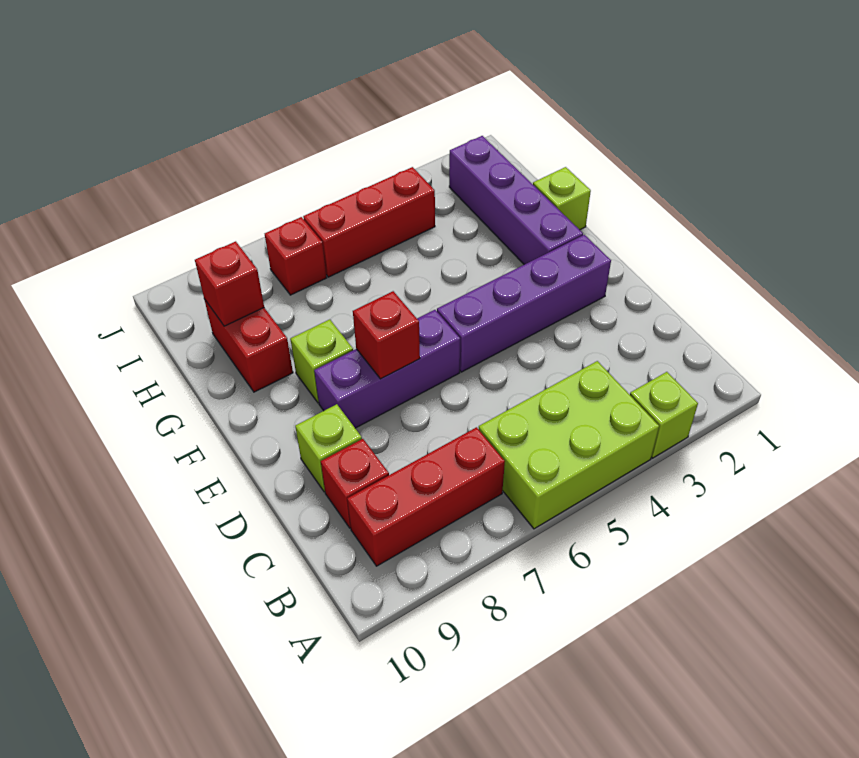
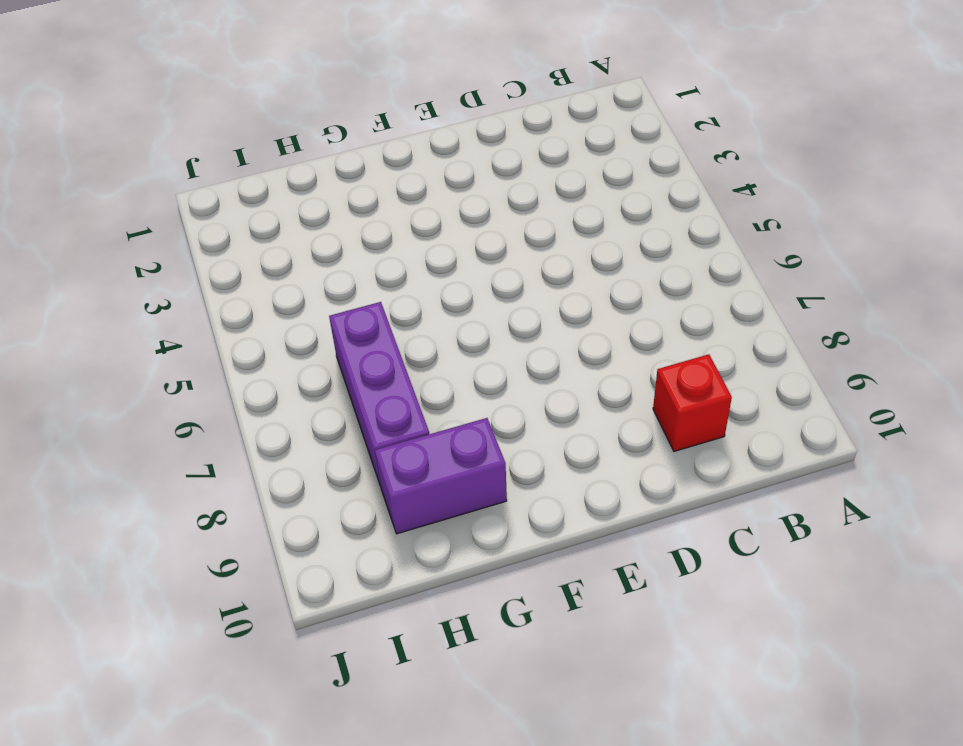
purple brick G9:H9 level 1 -> red brick G9:H9 level 1
purple brick H6:H8 level 1 -> purple brick E6:E8 level 1
none -> lime brick A3 level 1
none -> lime brick A4:B6 level 1
none -> red brick B7:B9 level 1

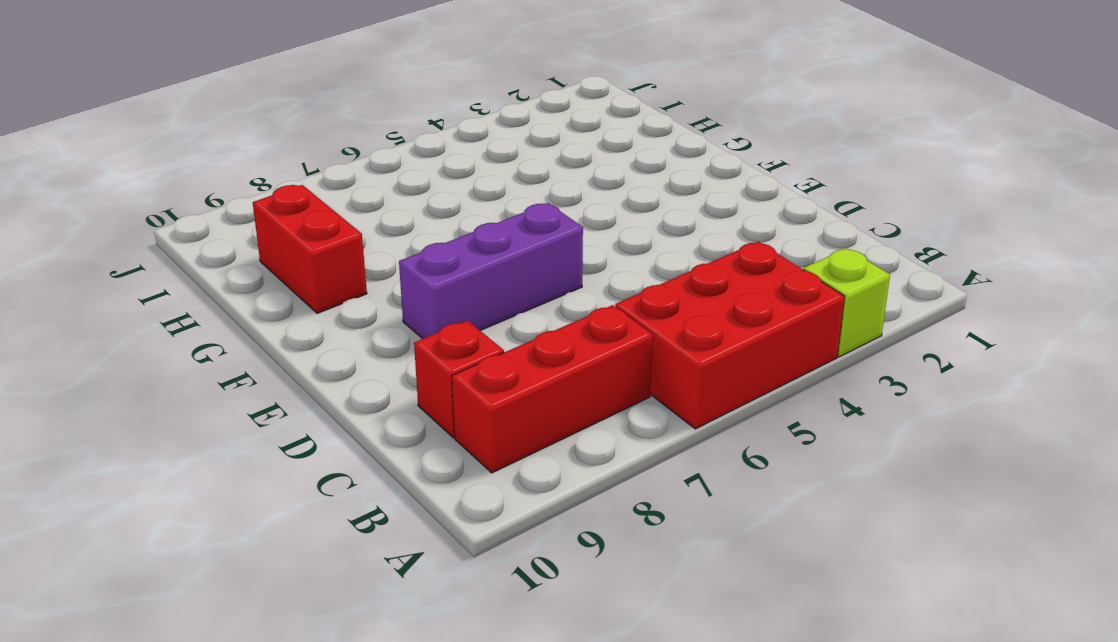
red brick A4:B6 level 1 -> lime brick A4:B6 level 1
none -> lime brick D9 level 1
none -> purple brick E2:E5 level 1
none -> purple brick F2:I2 level 1

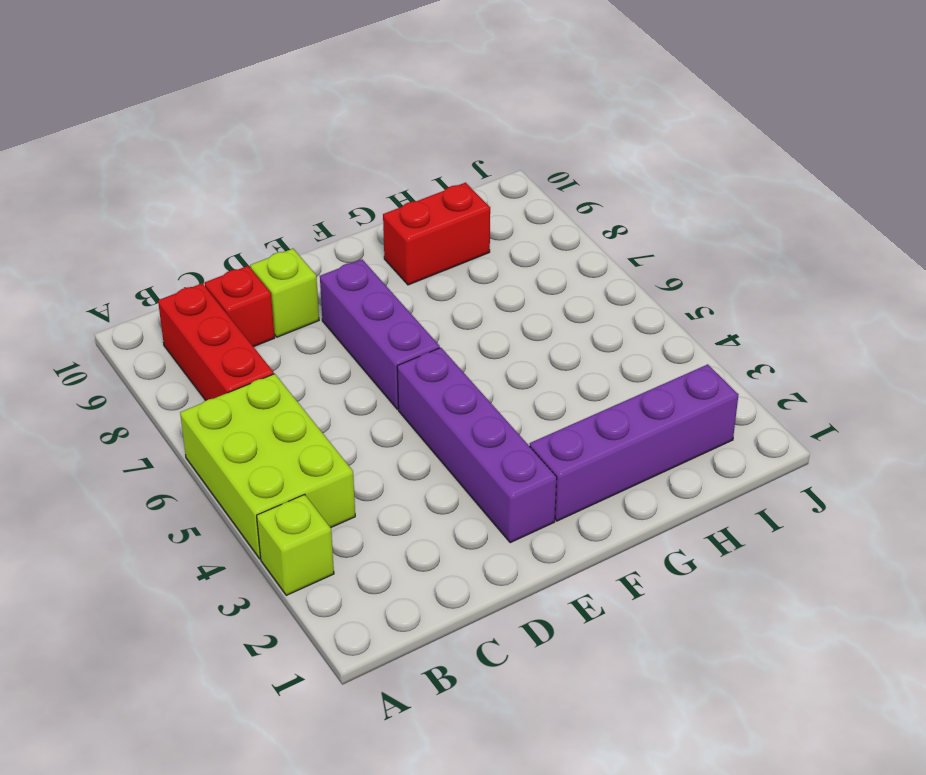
none -> lime brick F8 level 1
none -> lime brick G1 level 1
none -> red brick I4:I6 level 1

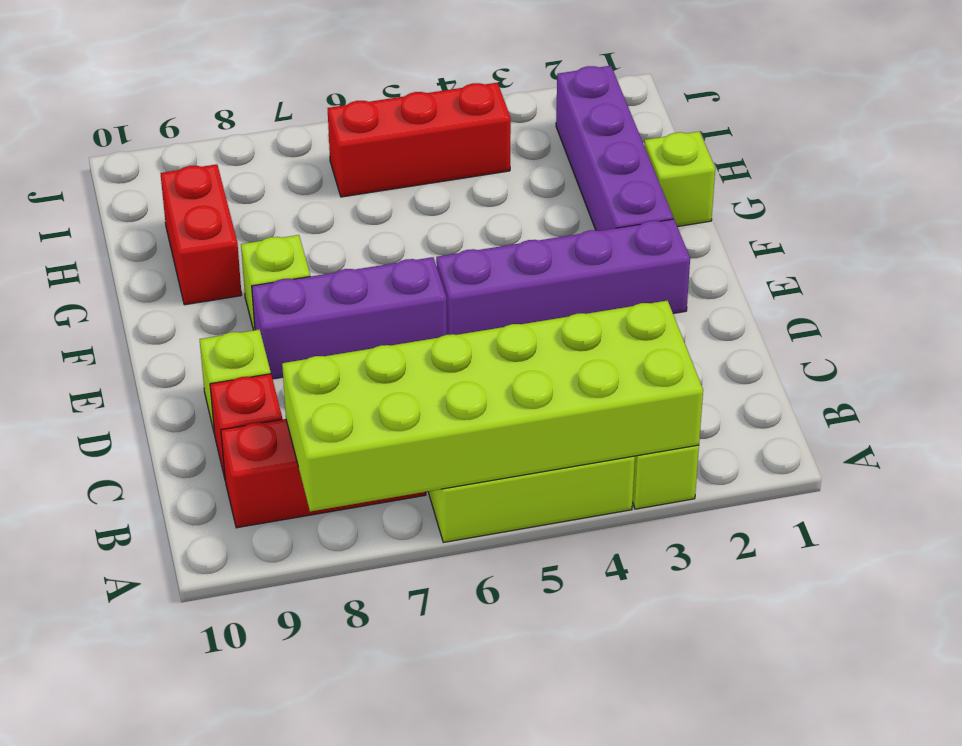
lime brick A3:B8 level 2 -> none
none -> red brick I7 level 1
none -> red brick E7 level 2
none -> red brick H9 level 2

